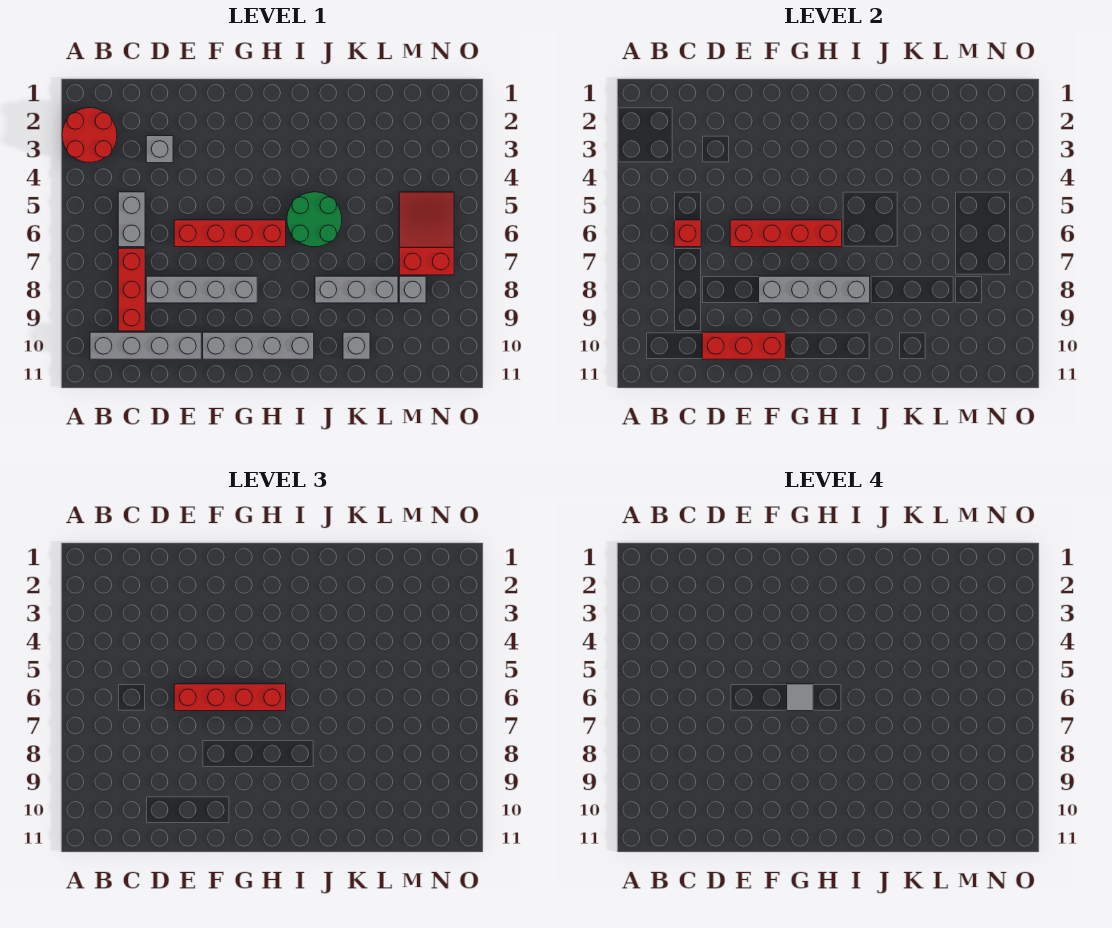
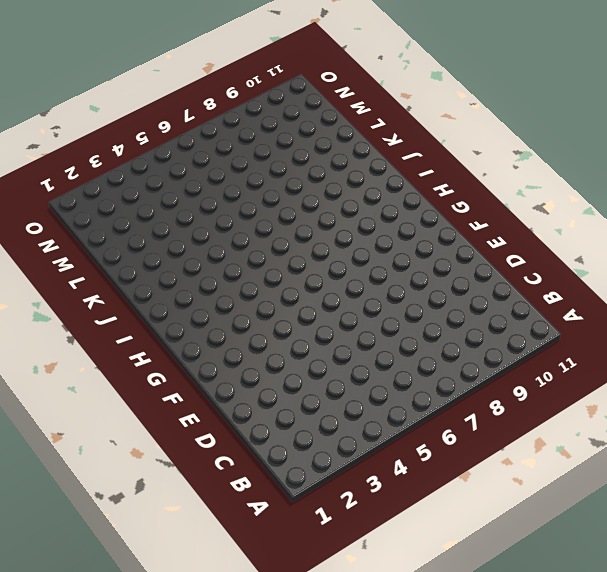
none -> red round brick A2:B3 level 1
none -> grey brick B10:E10 level 1
none -> grey brick C5:C6 level 1

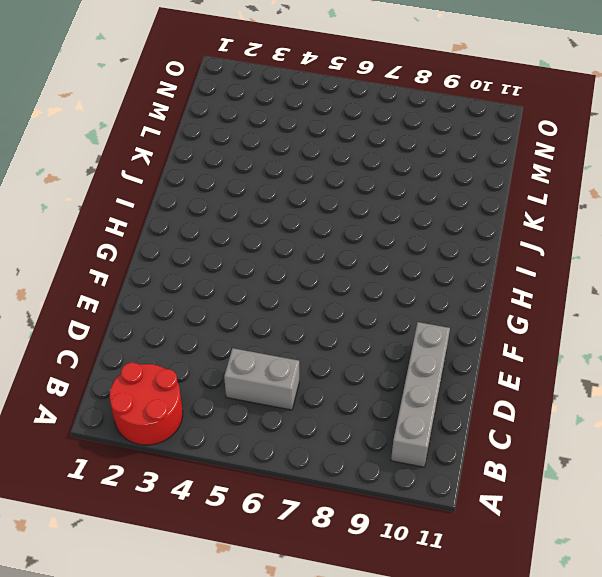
none -> red brick C7:C9 level 1
none -> grey brick D3 level 1
none -> grey brick D8:G8 level 1

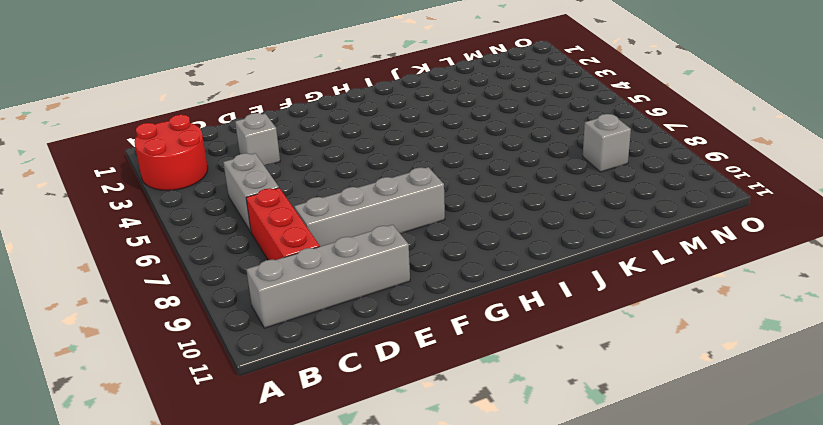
none -> red brick E6:H6 level 1
none -> grey brick F10:I10 level 1
none -> green round brick I5:J6 level 1

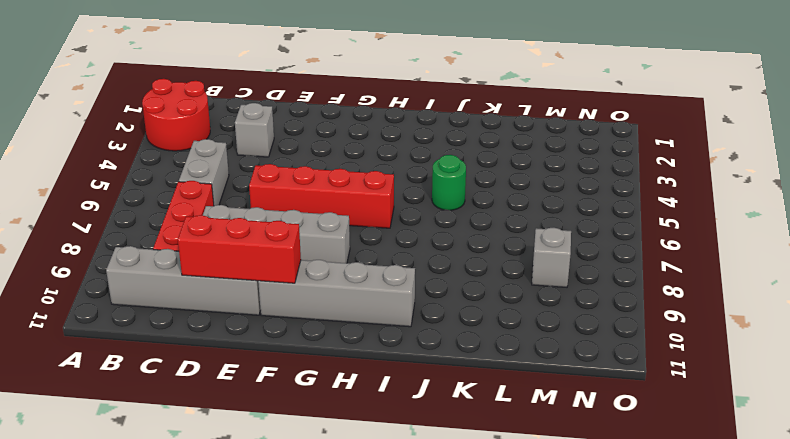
green round brick J5 level 1 -> green round brick I5:J6 level 1
none -> grey brick J8:L8 level 1
none -> grey brick K10 level 1
none -> red slope M5:N7 level 1 top 7

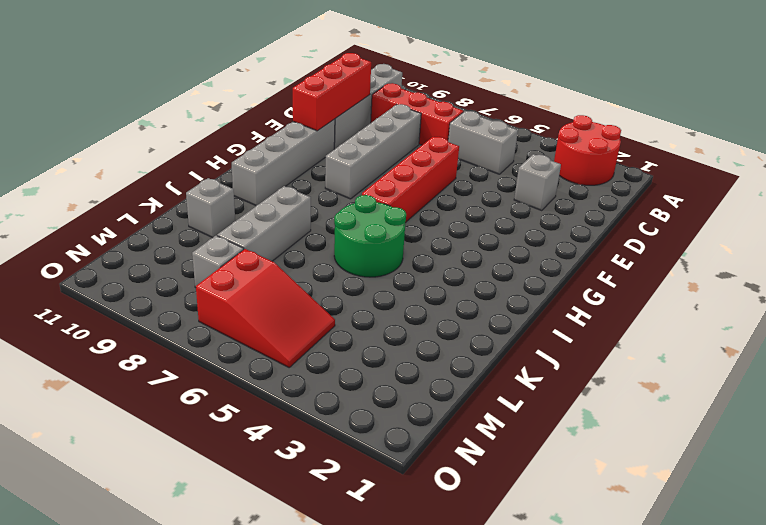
none -> red brick C6 level 2
none -> red brick E6:H6 level 2
none -> grey brick F8:I8 level 2

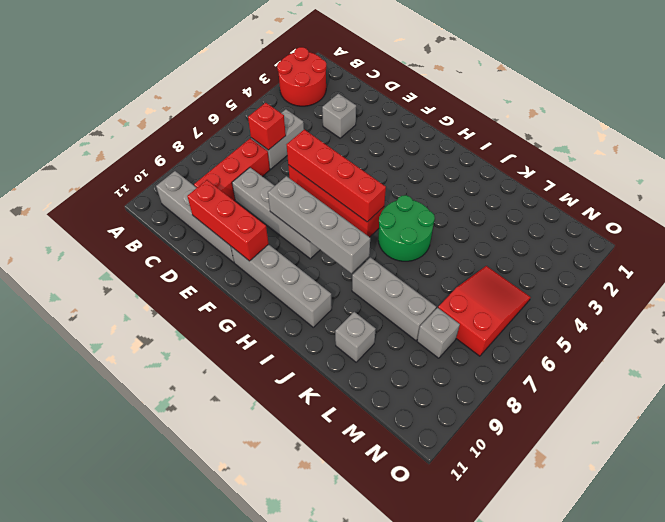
none -> red brick E6:H6 level 3
none -> grey tile G6 level 4

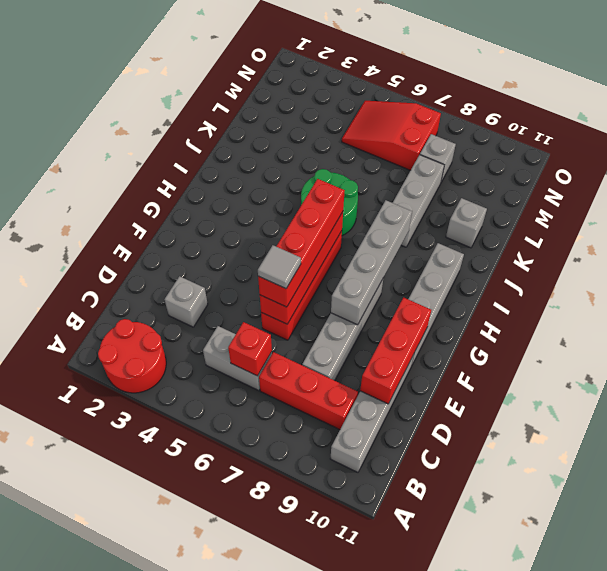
grey tile E6 level 4 -> grey tile G6 level 4

